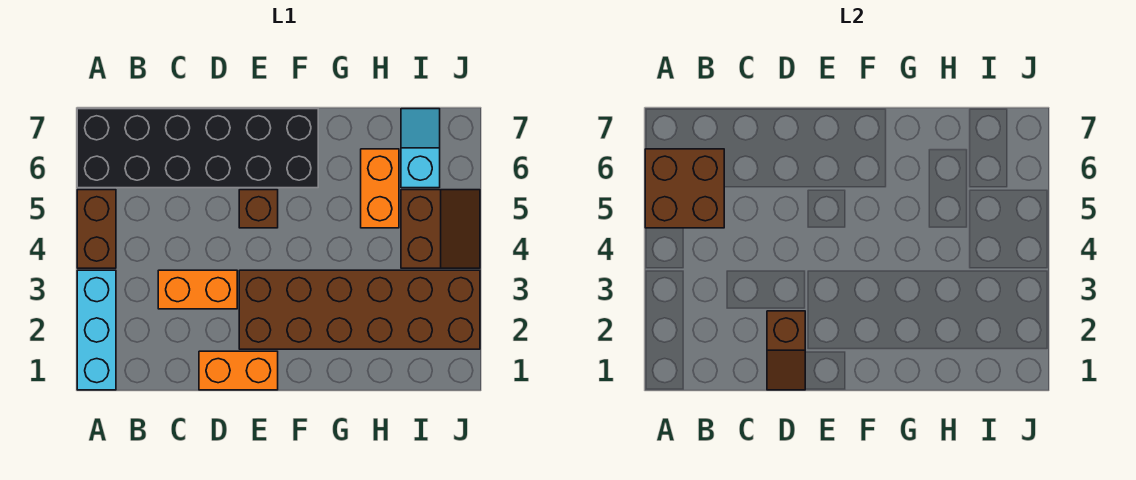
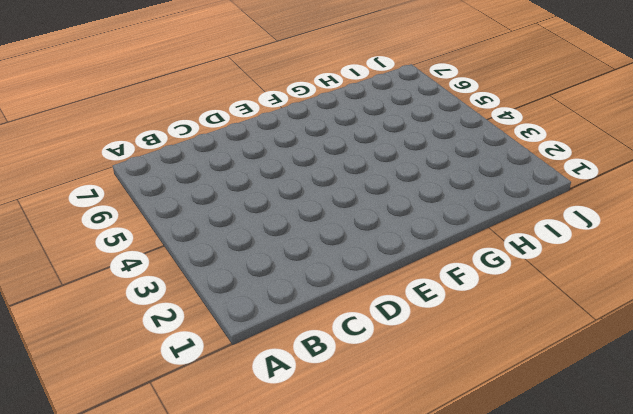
none -> cyan brick A1:A3 level 1
none -> brown brick A4:A5 level 1
none -> black brick A6:F7 level 1

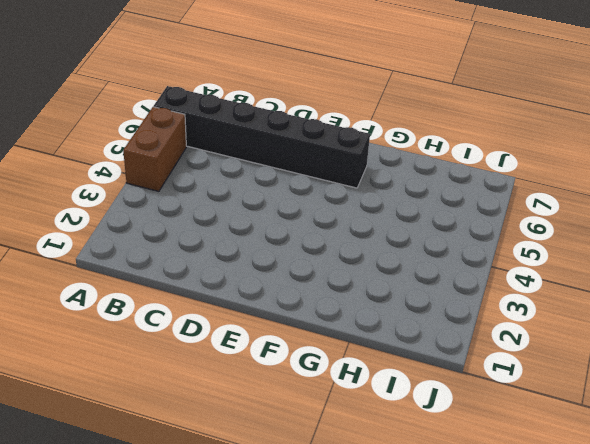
black brick A6:F6 level 1 -> black brick A6:F7 level 1
none -> cyan brick A1:A3 level 1
none -> orange brick C3:D3 level 1
none -> orange brick D1:E1 level 1

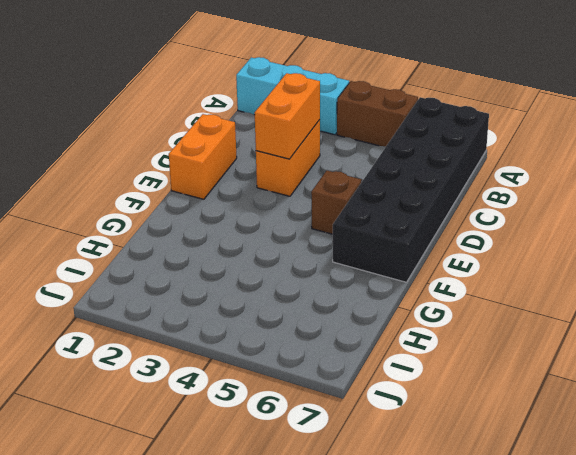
orange brick C3:D3 level 2 -> orange brick H5:H6 level 1
none -> brown brick E2:J3 level 1
none -> brown slope I4:J5 level 1 top I
none -> cyan slope I6:I7 level 1 top 6

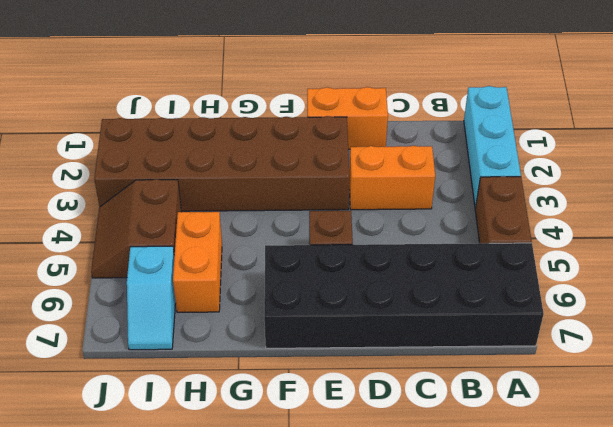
none -> brown brick A5:B6 level 2
none -> brown slope D1:D2 level 2 top 2

